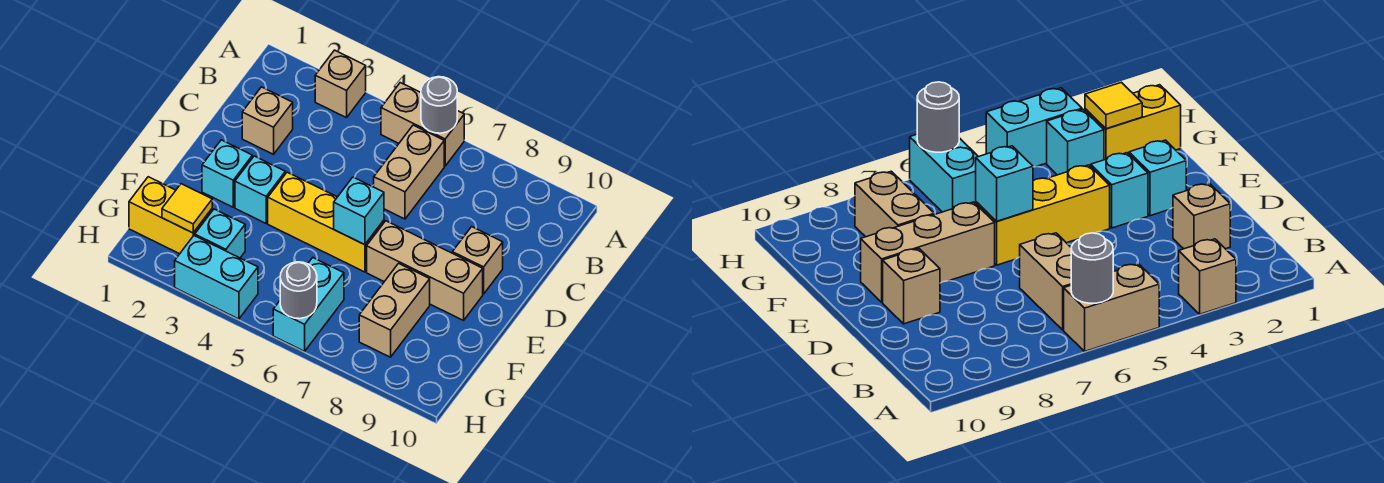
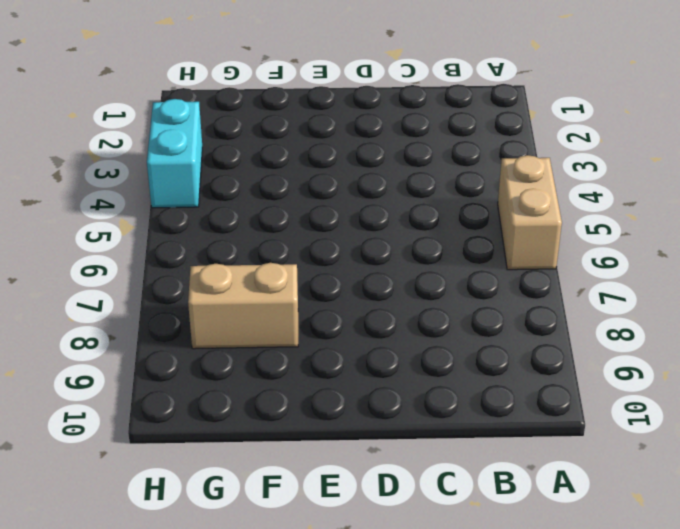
none -> tan brick A3 level 1
none -> tan brick B6:C6 level 1
none -> tan brick C2 level 1

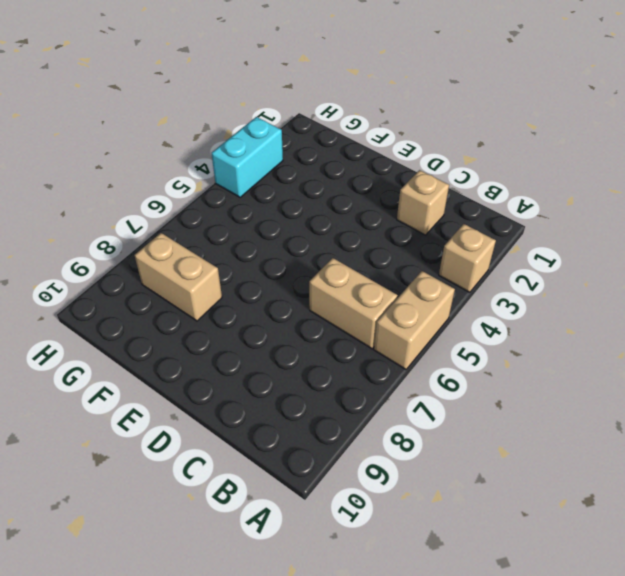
none -> tan brick D9 level 1
none -> cyan brick E2 level 1
none -> cyan brick E3 level 1

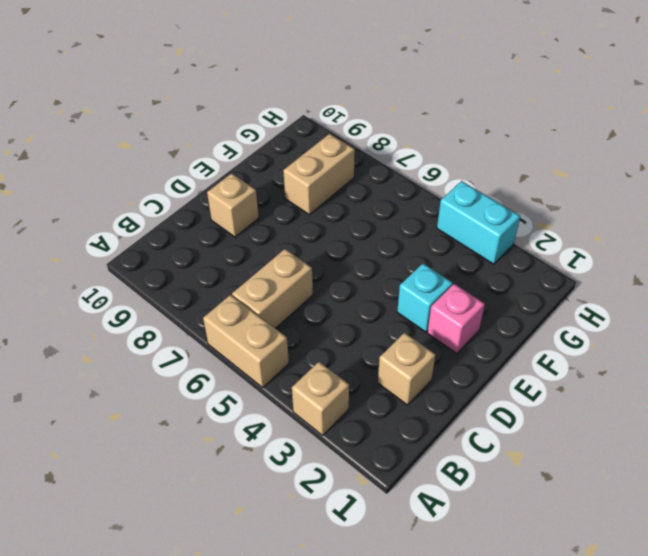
pink brick E2 level 1 -> cyan brick E2 level 1
none -> yellow brick E4:E6 level 1
none -> tan brick E7:E9 level 1
none -> yellow brick G1:G2 level 1

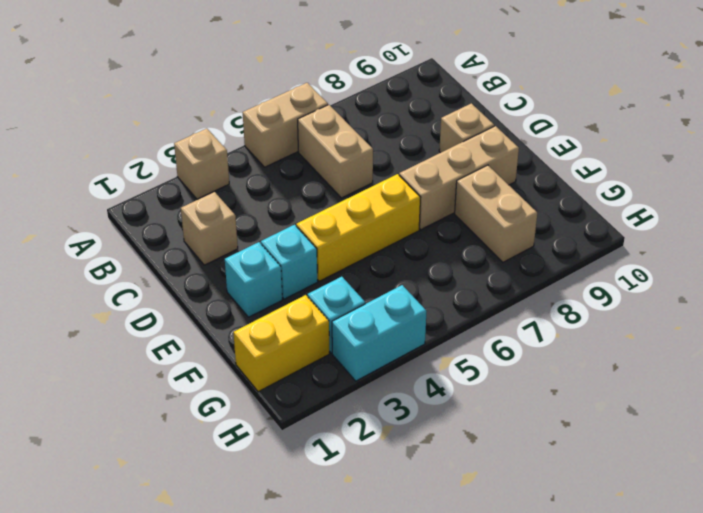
none -> cyan brick G6:H6 level 1
none -> grey round brick A6 level 2
none -> cyan brick E6 level 2

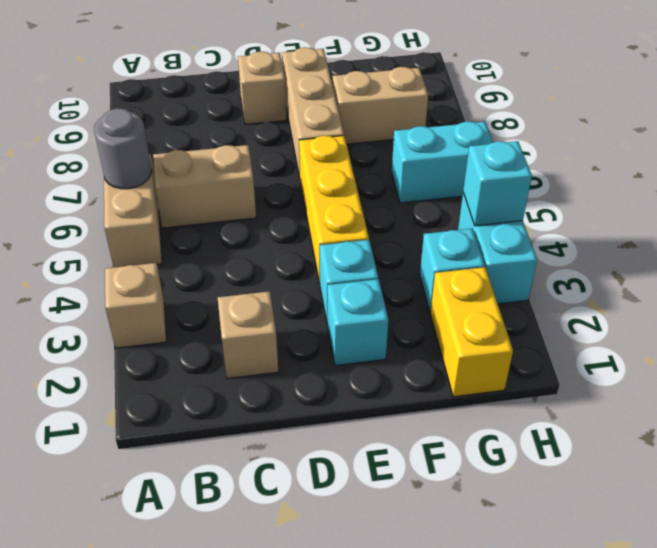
cyan brick H4 level 2 -> cyan brick E6 level 2
none -> yellow tile G2 level 2
none -> grey round brick H6 level 2

